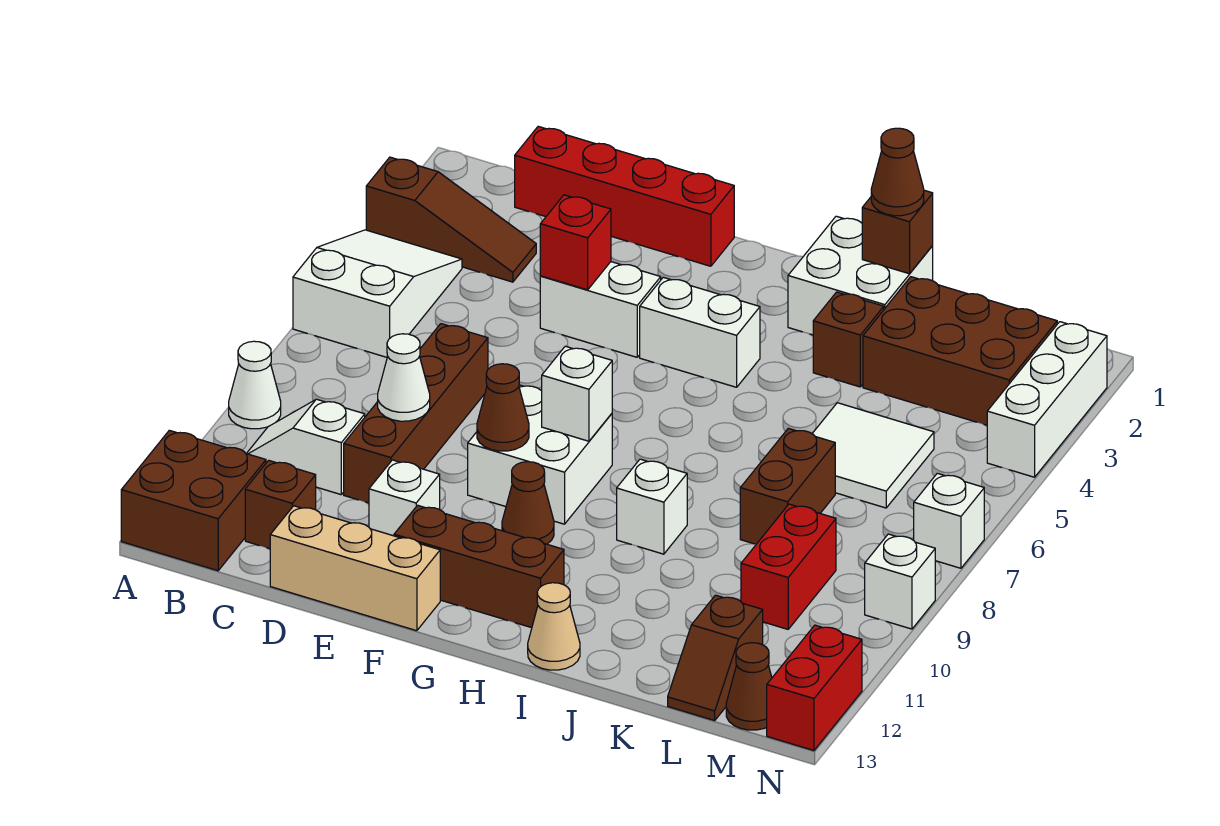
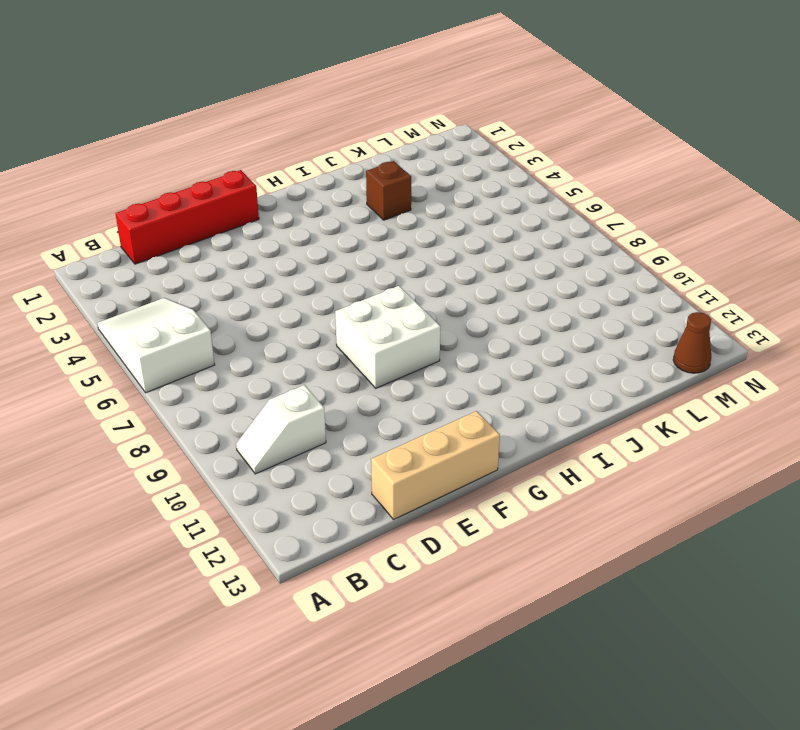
none -> brown slope A3:C3 level 1 top A
none -> white cone A9 level 1
none -> brown brick A12:B13 level 1
none -> brown brick C12 level 1

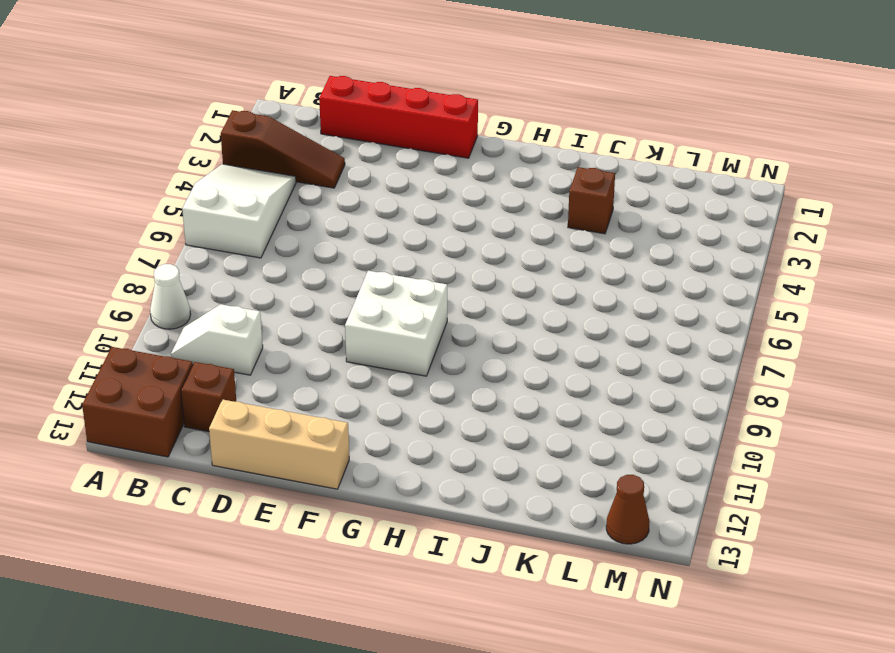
none -> brown brick D7:D10 level 1
none -> white brick E4:F4 level 1
none -> white brick E11 level 1
none -> brown brick F12:H12 level 1

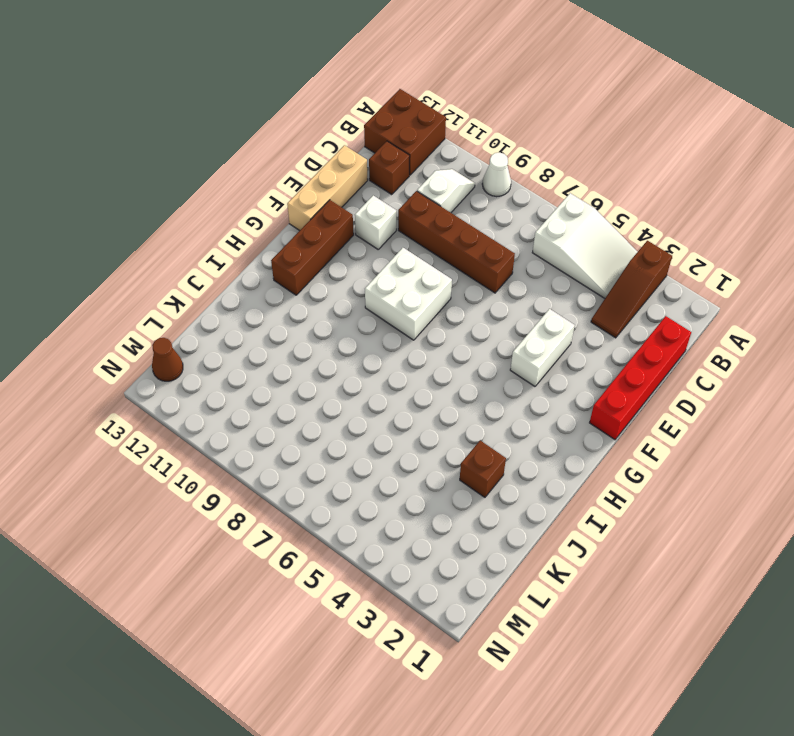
none -> white brick G4:H4 level 1
none -> brown cone G10 level 1
none -> white brick I1:J2 level 1
none -> white brick I9 level 1

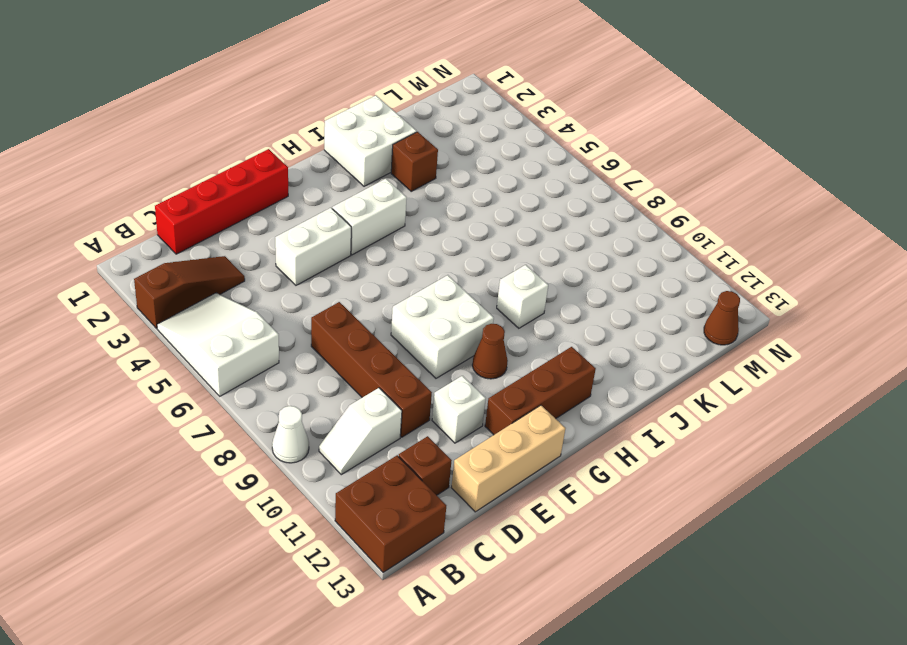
none -> tan cone I13 level 1
none -> brown brick K2:M3 level 1
none -> white tile K5:L6 level 1
none -> brown brick K7:K8 level 1

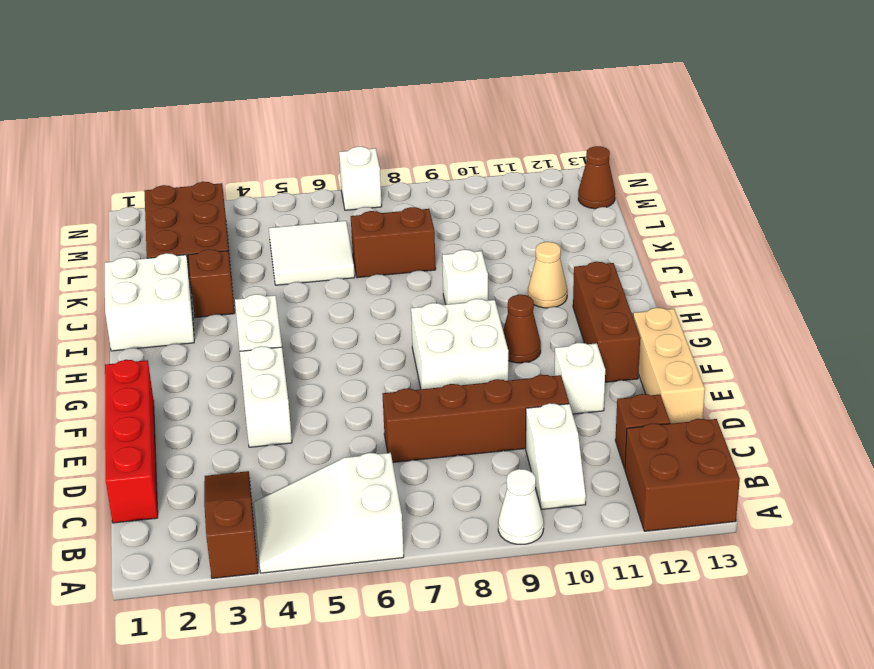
tan cone I11 level 1 -> tan cone I13 level 1
none -> red brick L9:L10 level 1
none -> brown slope L12:L13 level 1 top 12
none -> white brick N2:N4 level 1
none -> white brick N9 level 1

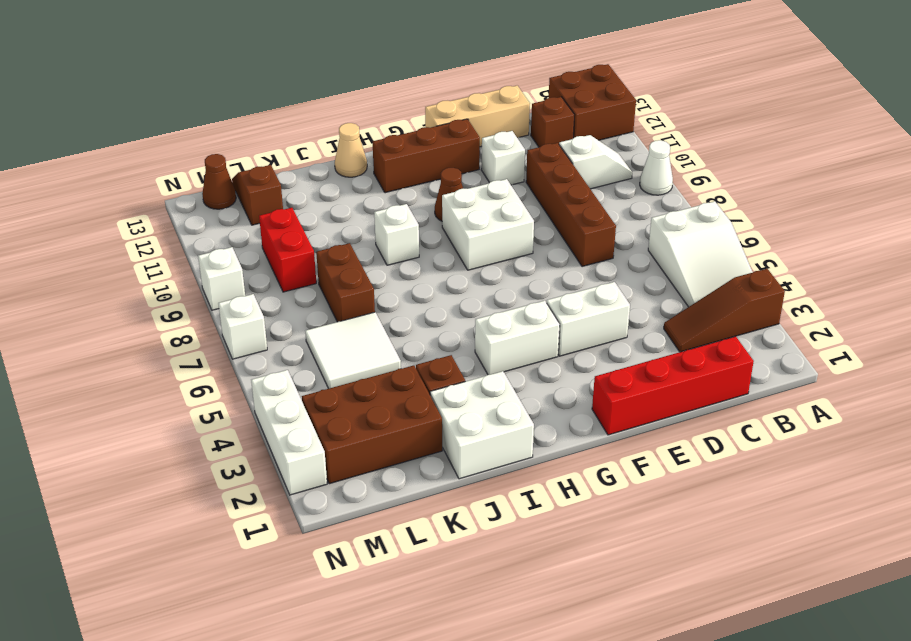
none -> red brick N12:N13 level 1
none -> white cone D9 level 2
none -> red brick E4 level 2
none -> brown cone F9 level 2

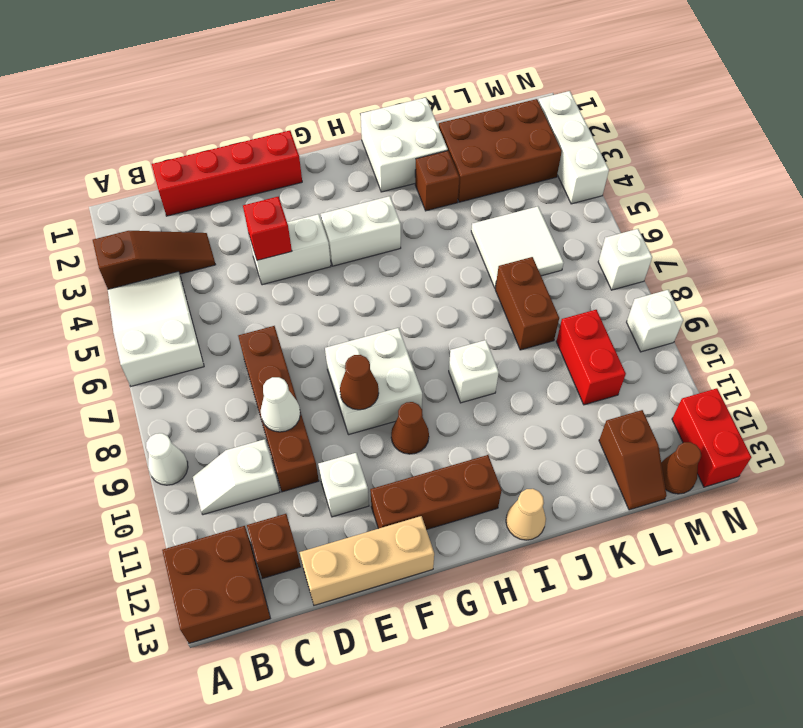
none -> white brick G8 level 2
none -> brown brick J1 level 2
none -> brown cone J1 level 3

